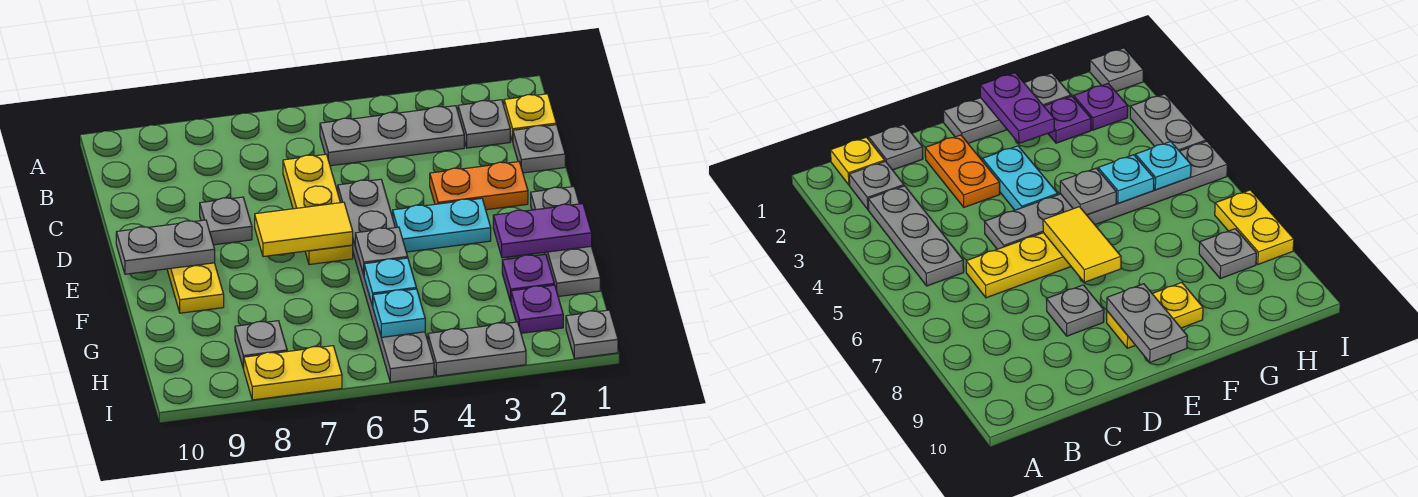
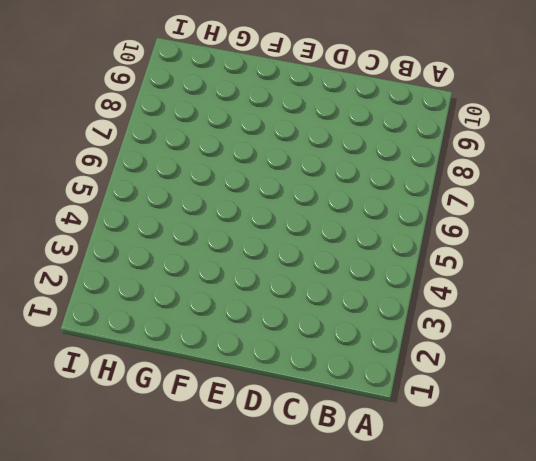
none -> yellow plate B1 level 1
none -> grey plate B2 level 1
none -> grey plate B3:B5 level 1

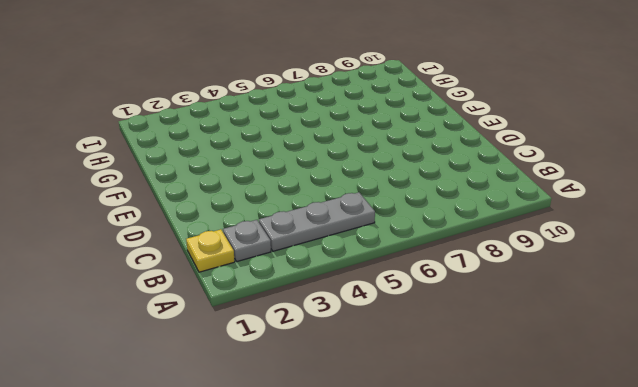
none -> grey plate C1 level 1
none -> yellow plate C6:E6 level 1
none -> orange plate D2:D3 level 1

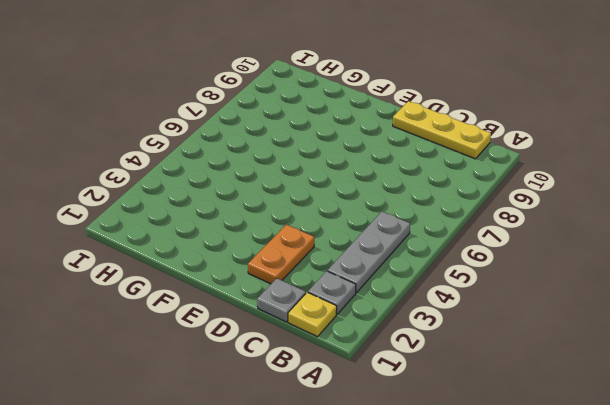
yellow plate B10:D10 level 1 -> yellow plate C6:E6 level 1
none -> grey plate D5:I5 level 1
none -> grey plate D8 level 1
none -> grey plate E1:G1 level 1

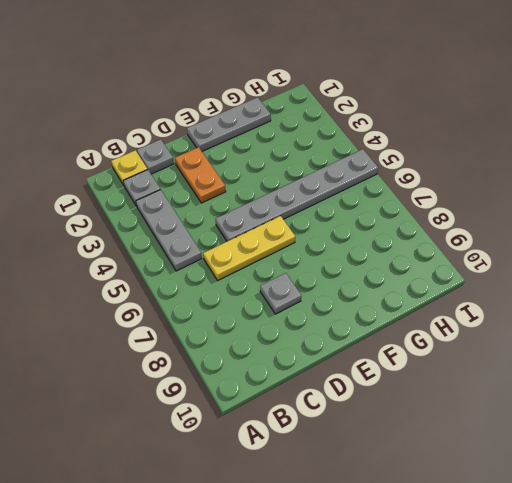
none -> cyan plate E3:E4 level 1
none -> yellow plate E9:F9 level 1
none -> purple plate G2 level 1

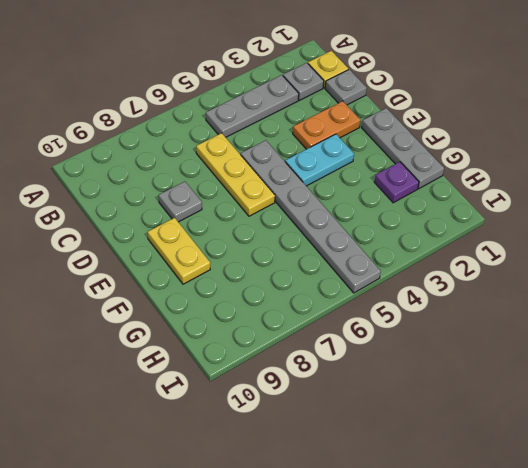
none -> purple plate H2 level 1
none -> grey plate H8 level 1
none -> grey plate I1 level 1

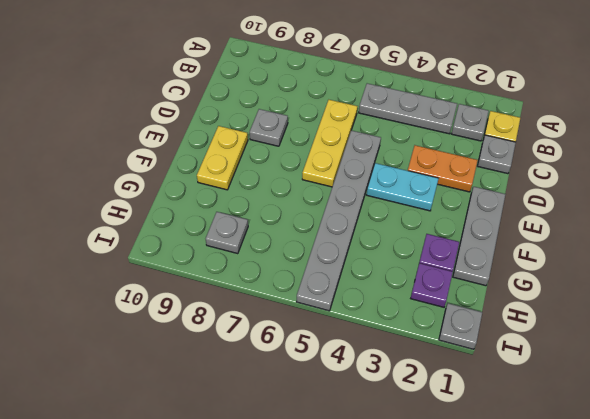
none -> grey plate I3:I4 level 1
none -> yellow plate I7:I8 level 1
none -> yellow tile E6:E7 level 2

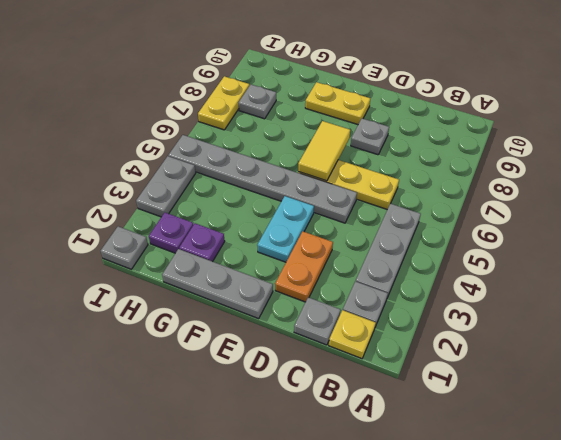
none -> grey plate E9:E10 level 2
none -> purple plate F1:F2 level 2
none -> grey plate F5 level 2

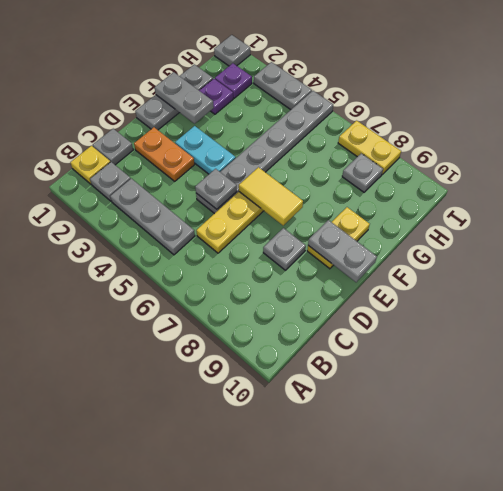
grey plate D5 level 2 -> grey plate F5 level 2
grey plate F1:F2 level 2 -> purple plate F1:F2 level 2
none -> cyan plate G5 level 2
none -> cyan plate H5 level 2

